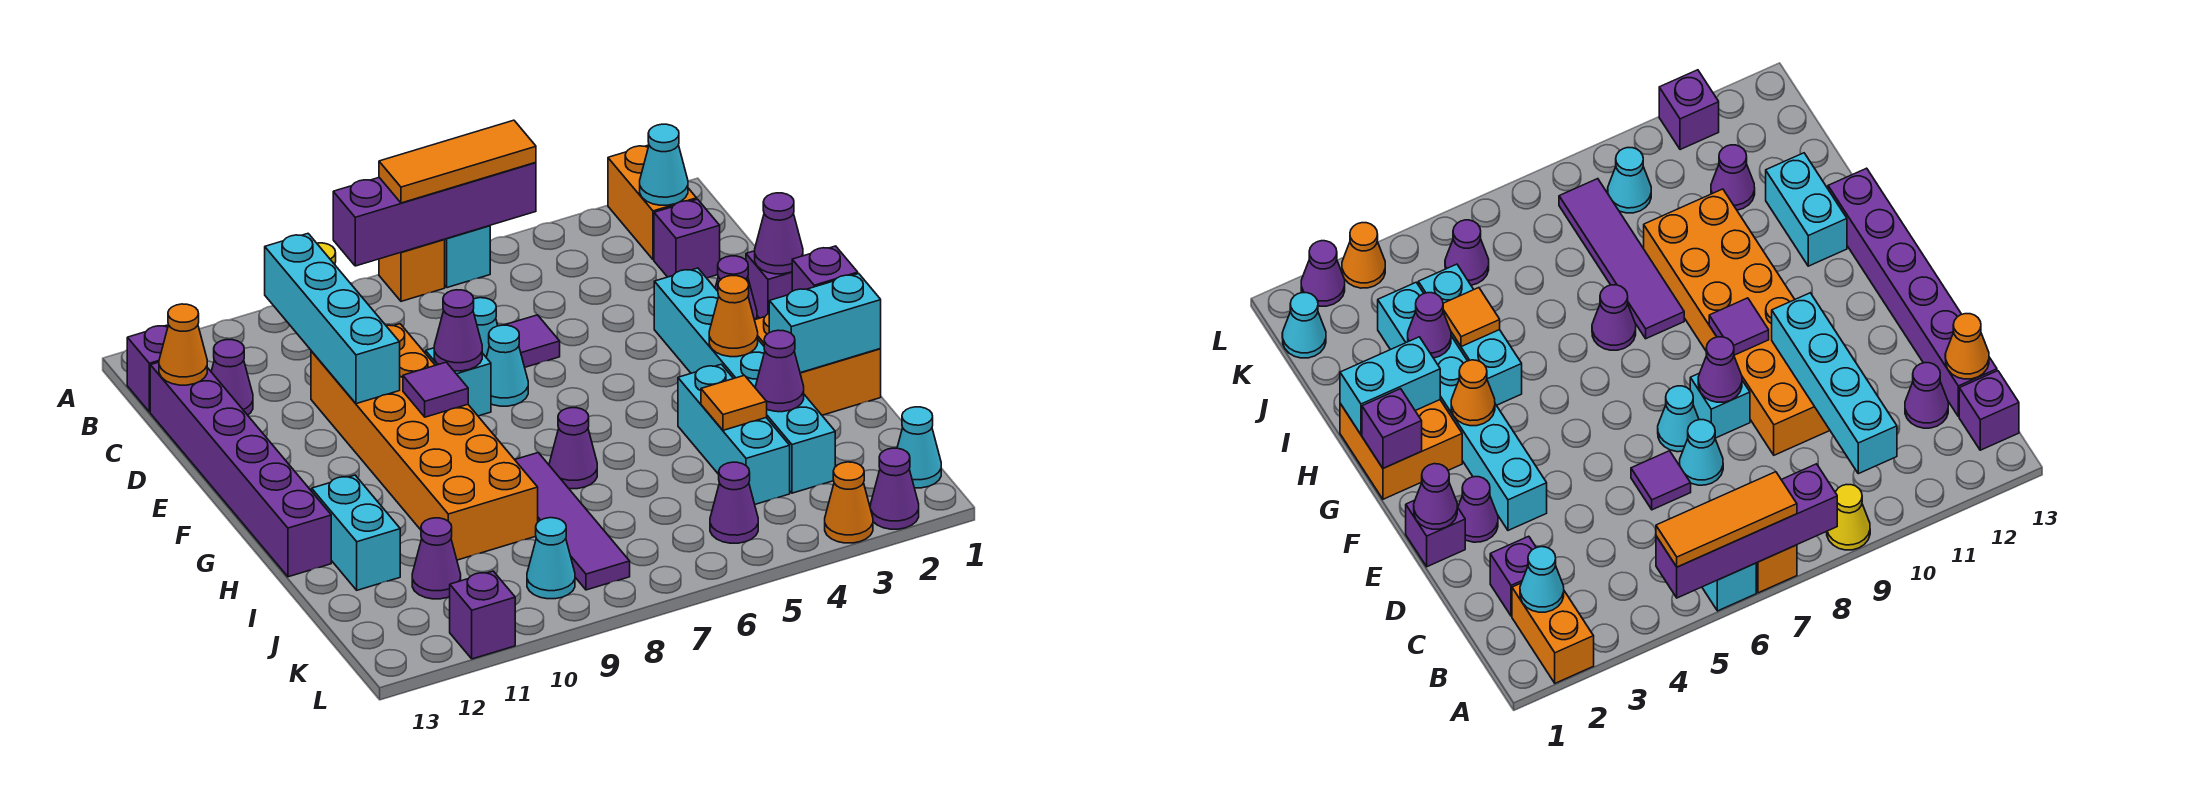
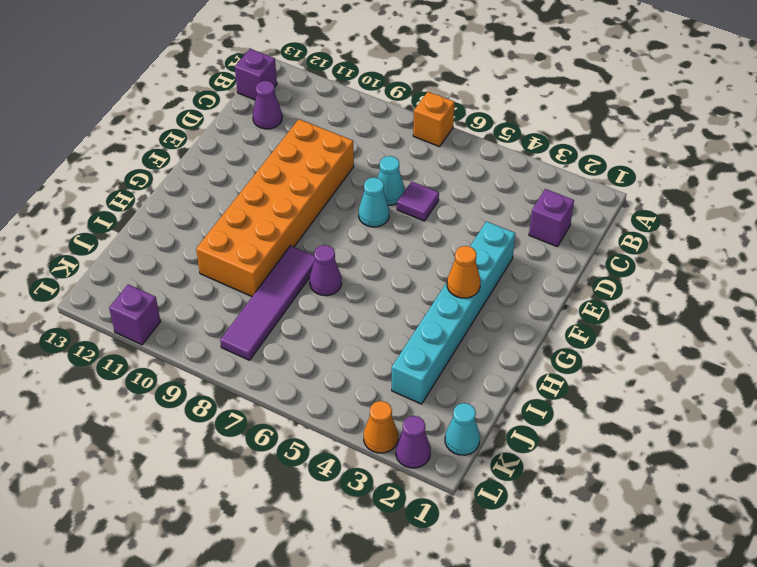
none -> orange brick A2:B2 level 1
none -> cyan brick A6 level 1
none -> yellow cone A9 level 1
none -> purple brick C13:H13 level 1

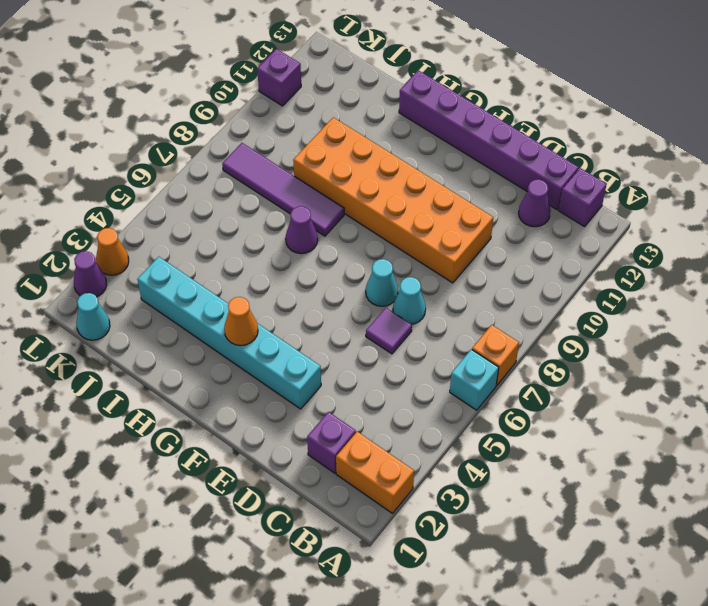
none -> yellow cone A9 level 1
none -> purple brick E1 level 1
none -> purple cone E2 level 1
none -> cyan brick E8 level 1

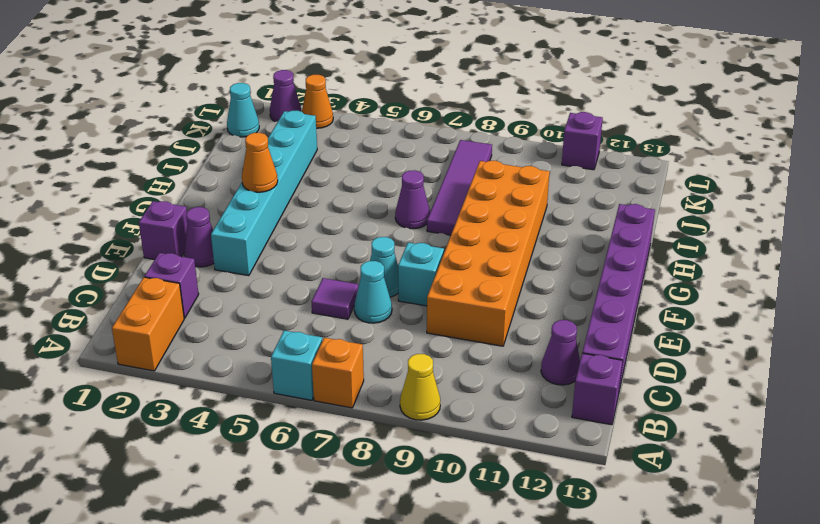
none -> orange brick G1:H2 level 1
none -> cyan brick H4:J4 level 1
none -> cyan brick H12:I12 level 1
none -> purple cone J11 level 1

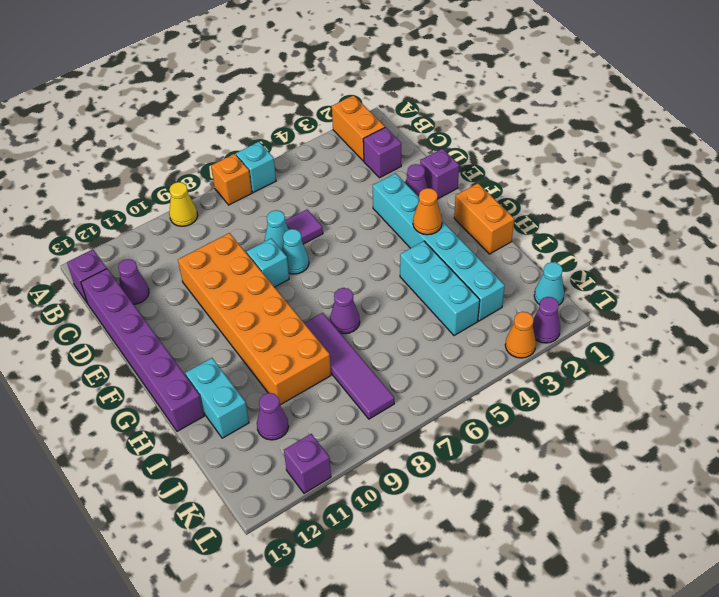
orange brick G1:H1 level 1 -> orange brick G1:H2 level 1
none -> purple cone K5 level 1
none -> cyan cone K9 level 1
none -> purple brick A5:A8 level 2
none -> cyan cone B2 level 2

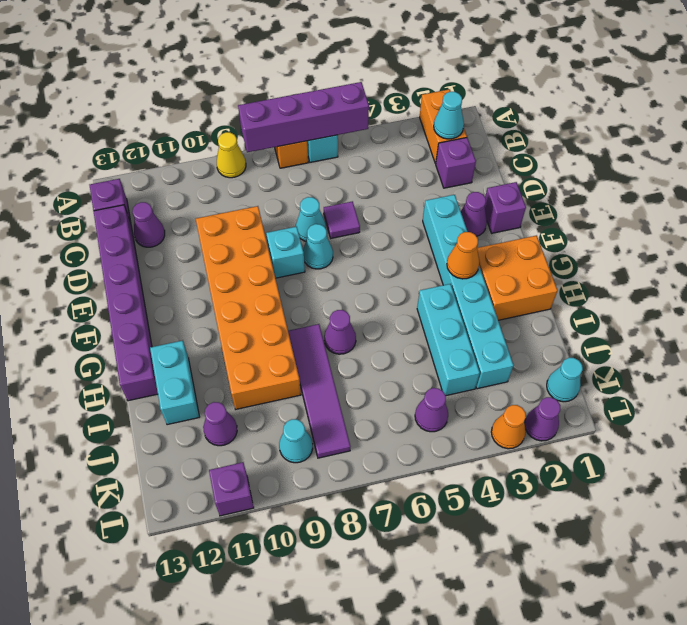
none -> cyan brick B10:E10 level 2
none -> orange cone C13 level 2
none -> purple cone E1 level 2
none -> purple cone E8 level 2

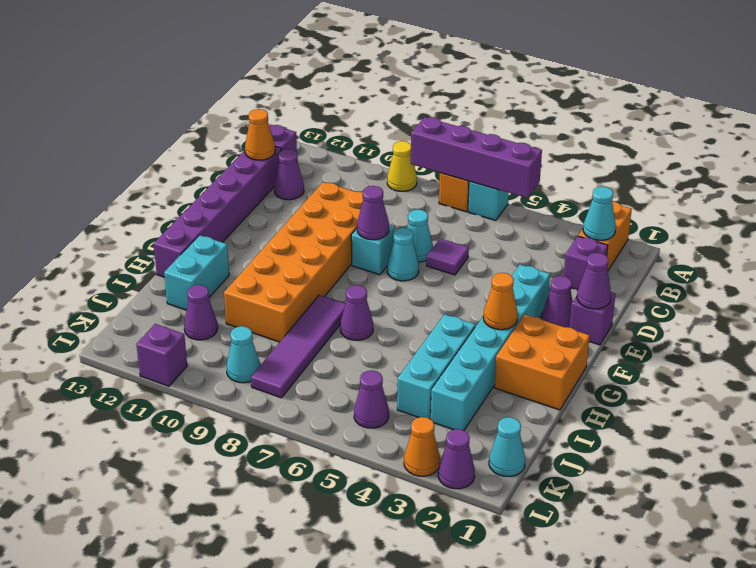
none -> cyan brick B10:E10 level 2
none -> purple tile F9 level 2
none -> purple brick G1 level 2
none -> cyan brick H1:H2 level 2

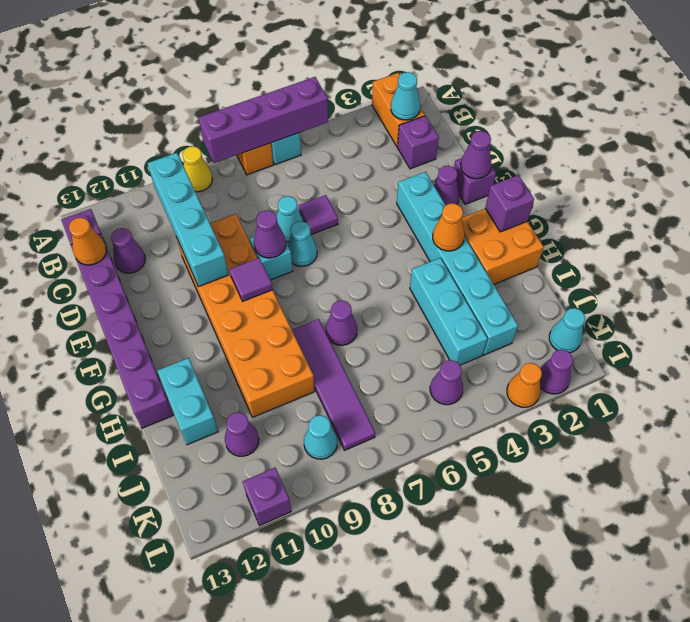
none -> cyan brick H1:H2 level 2
none -> purple cone I3 level 2
none -> orange tile I4 level 2
none -> orange tile A5:A7 level 3

